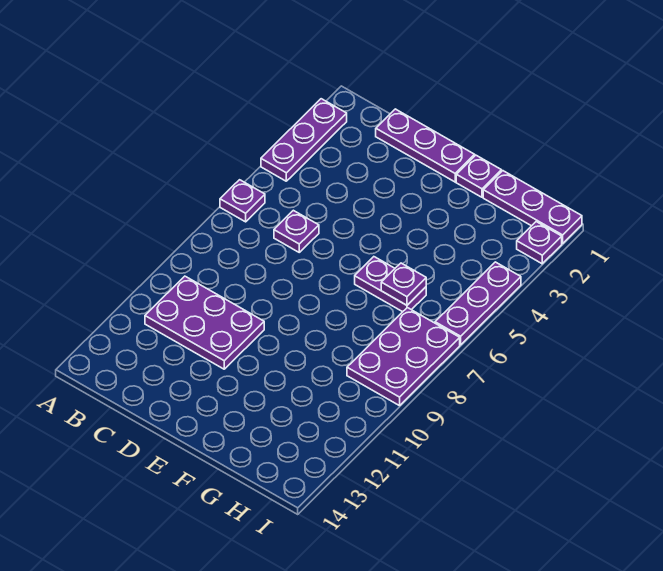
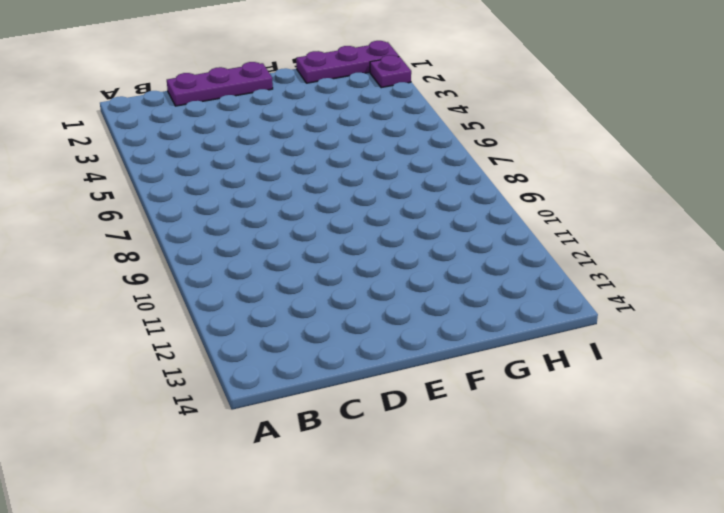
none -> purple plate A2:A4 level 1
none -> purple plate A6 level 1
none -> purple plate B10:D11 level 1

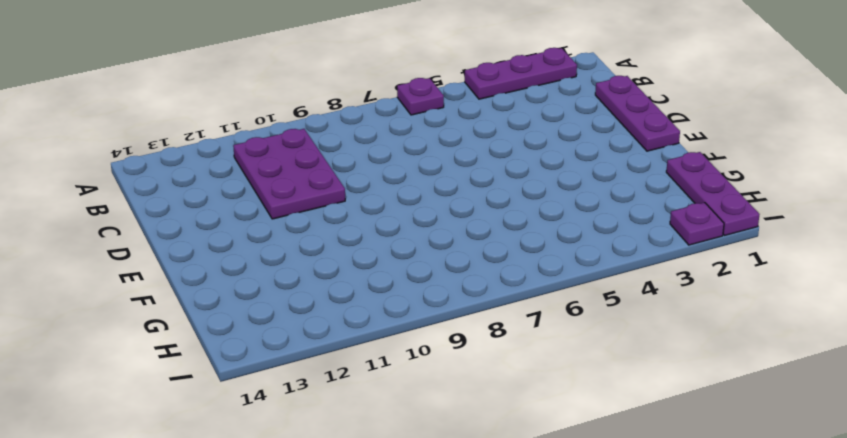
none -> purple plate C6 level 1
none -> purple plate F1 level 1
none -> purple plate F6:G6 level 1

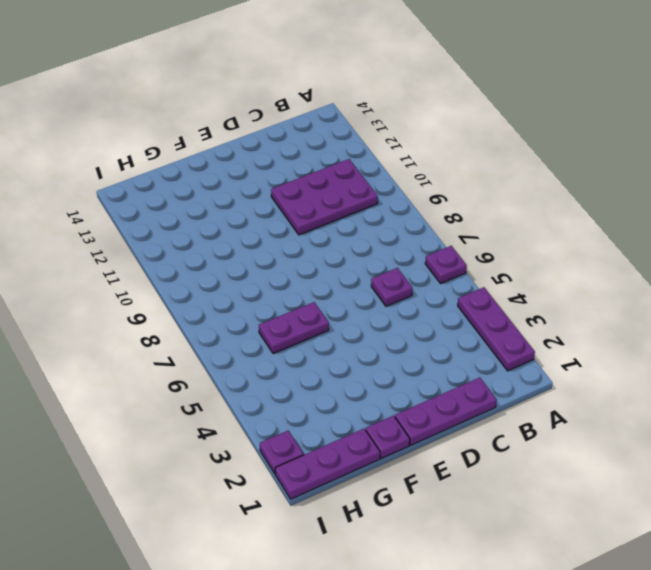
none -> purple plate H7:I9 level 1
none -> purple plate I4:I6 level 1
none -> purple plate G6 level 2

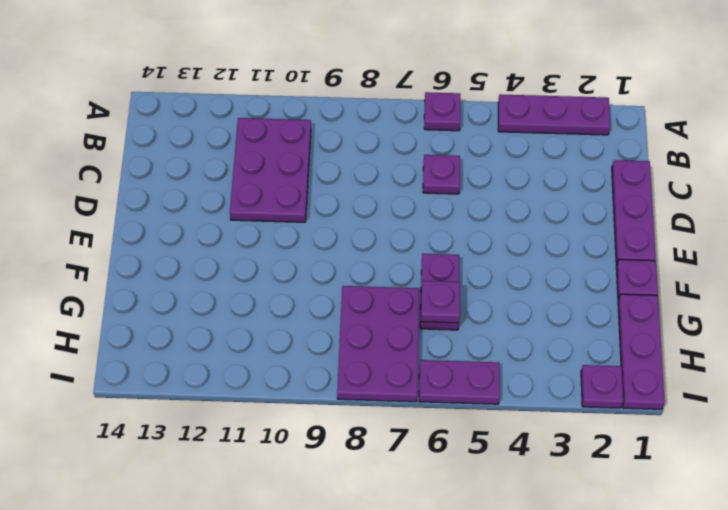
purple plate G7:I8 level 1 -> purple plate H7:I9 level 1
purple plate I5:I6 level 1 -> purple plate I4:I6 level 1

